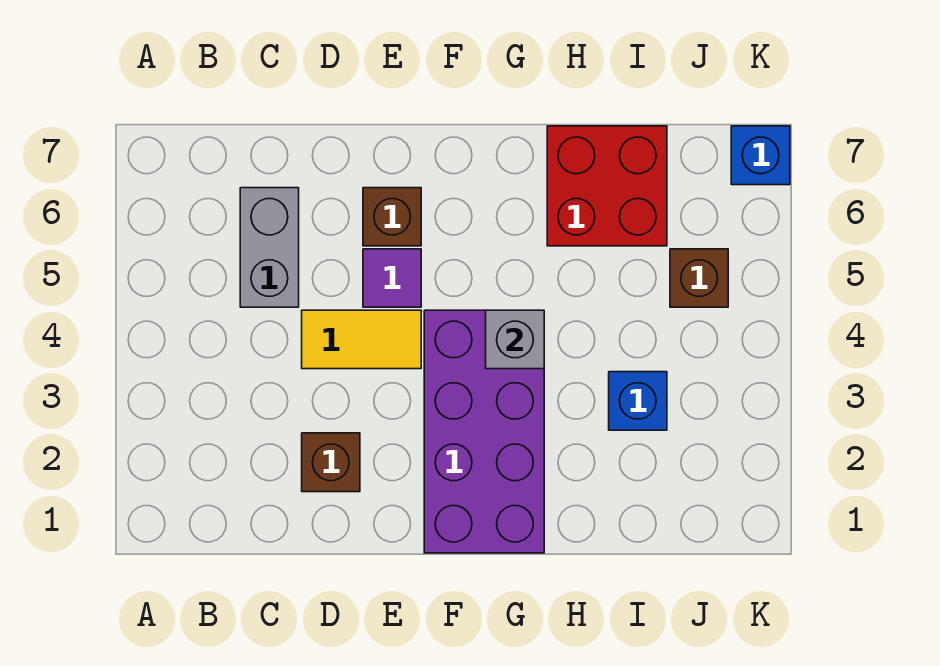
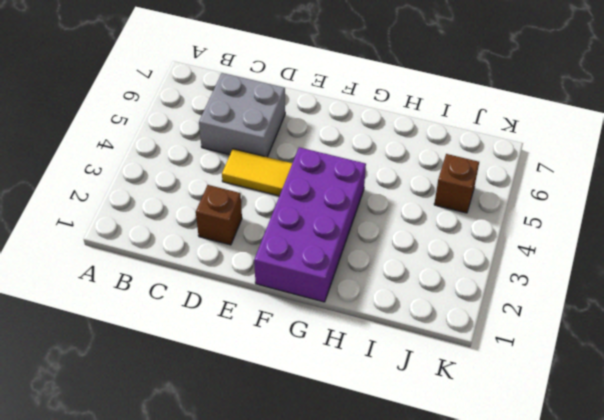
grey brick C5:D6 level 1 -> grey brick C5:C6 level 1
none -> purple tile E5 level 1
none -> brown brick E6 level 1

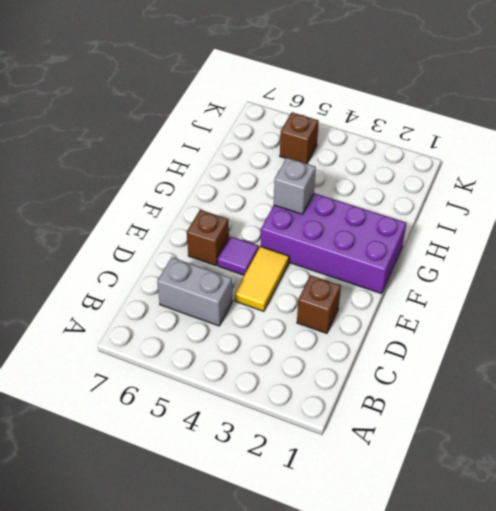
none -> red brick H6:I7 level 1
none -> blue brick I3 level 1

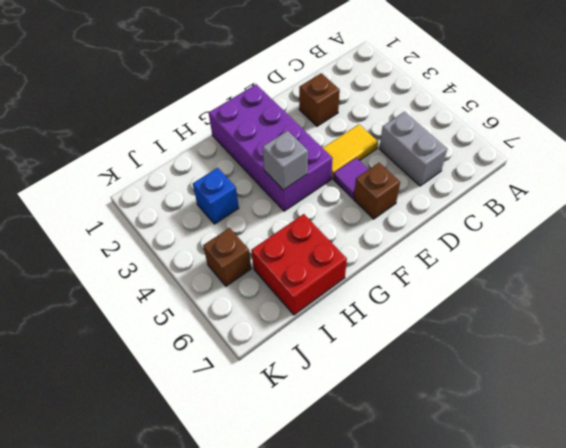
none -> blue brick K7 level 1

